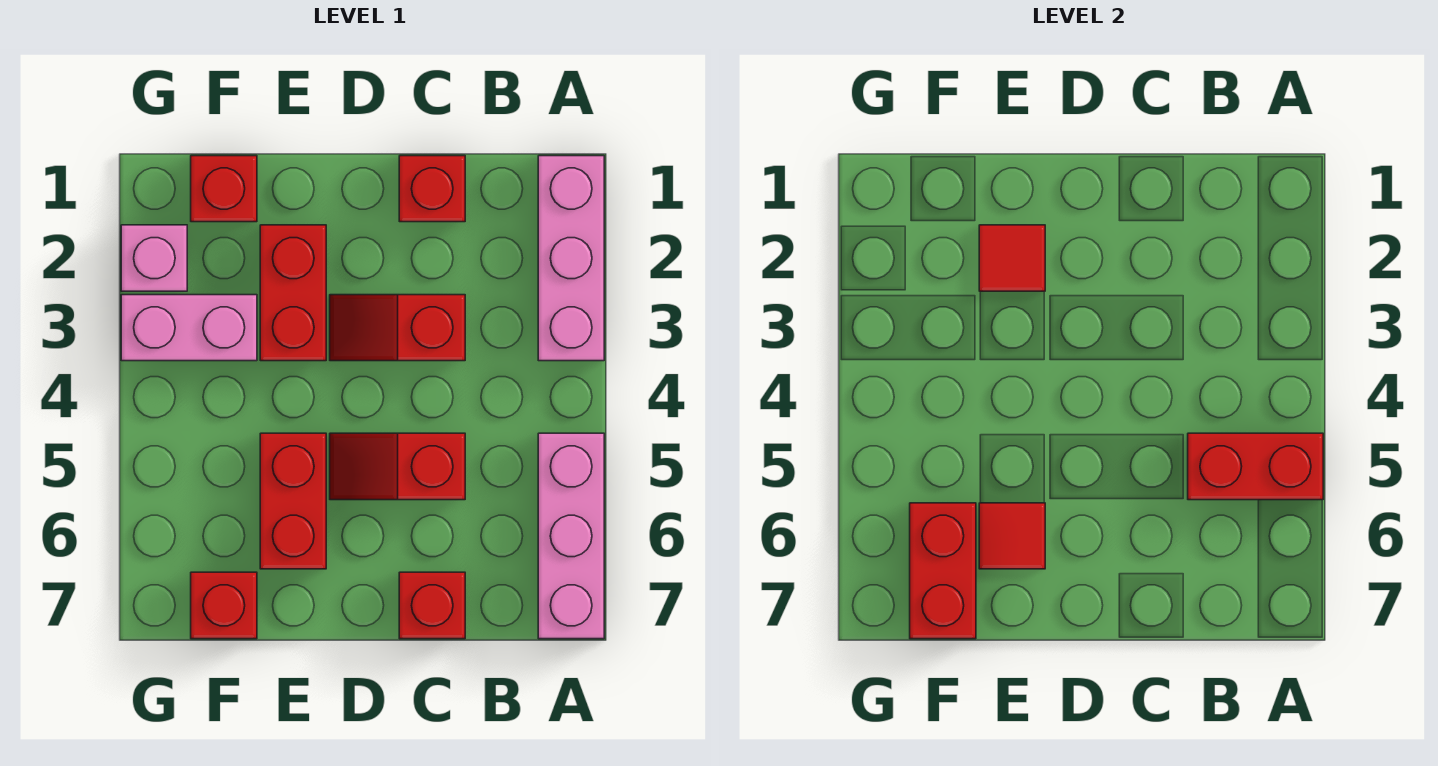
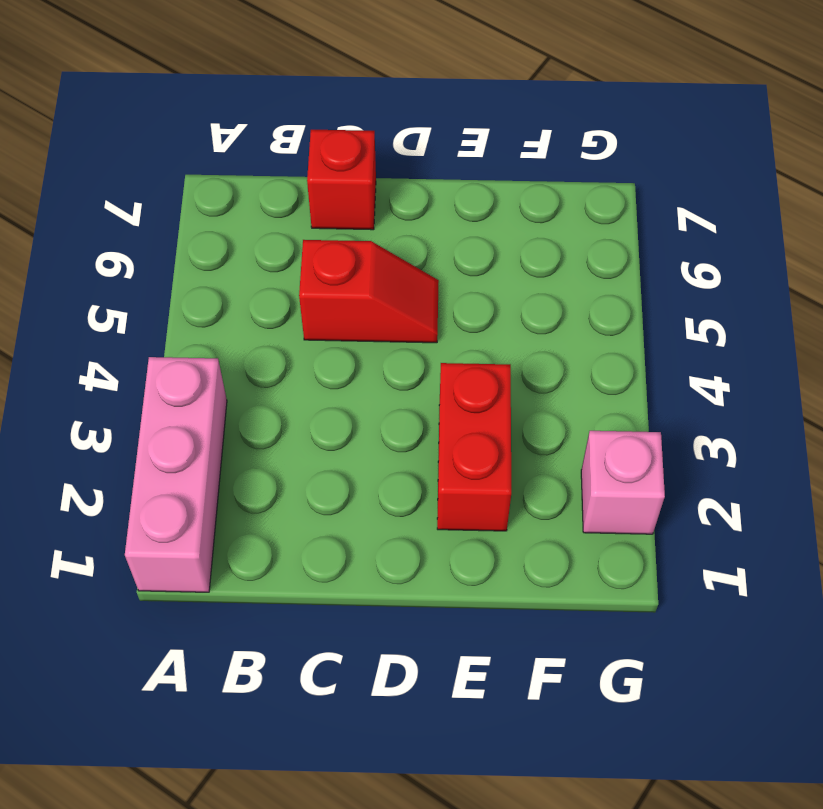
none -> pink brick A5:A7 level 1
none -> red brick C1 level 1
none -> red slope C3:D3 level 1 top C

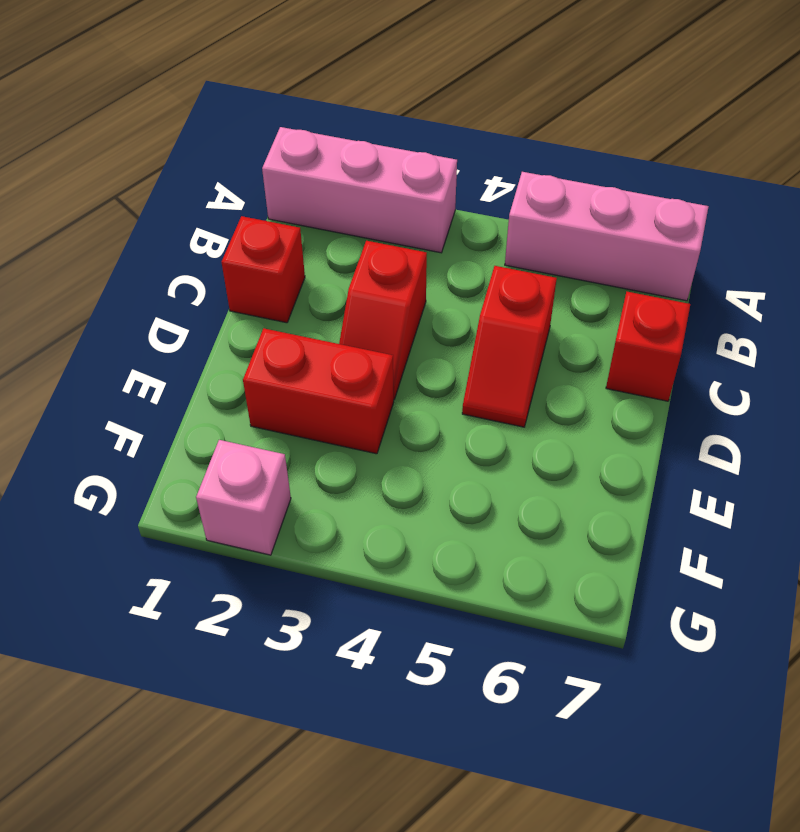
none -> red brick E5:E6 level 1
none -> red brick F1 level 1
none -> pink brick F3:G3 level 1

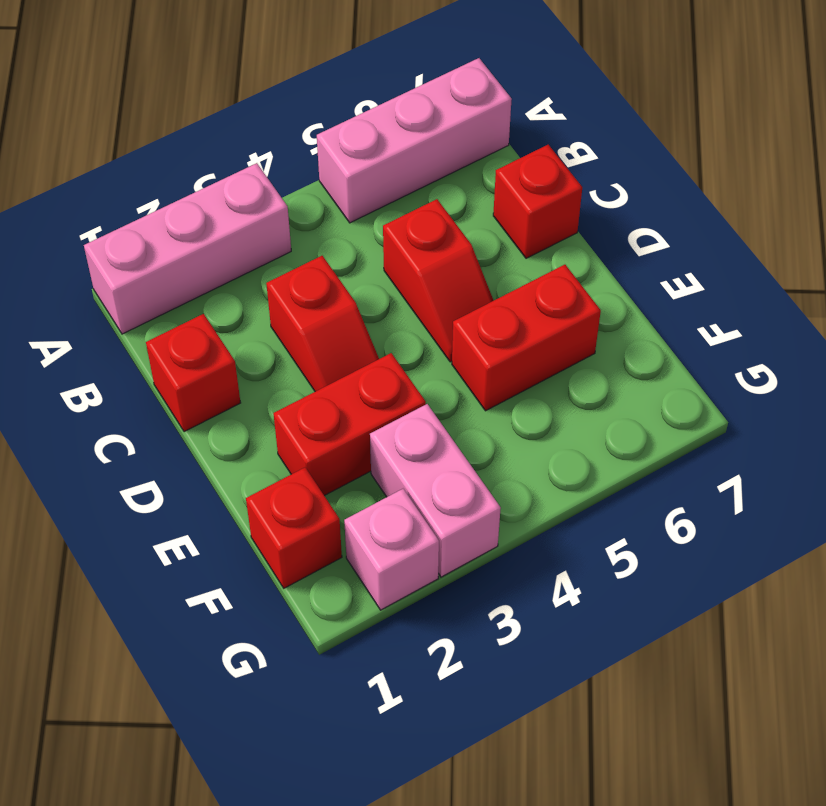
none -> red brick F7 level 1
none -> red brick A5:B5 level 2
none -> red tile E2 level 2

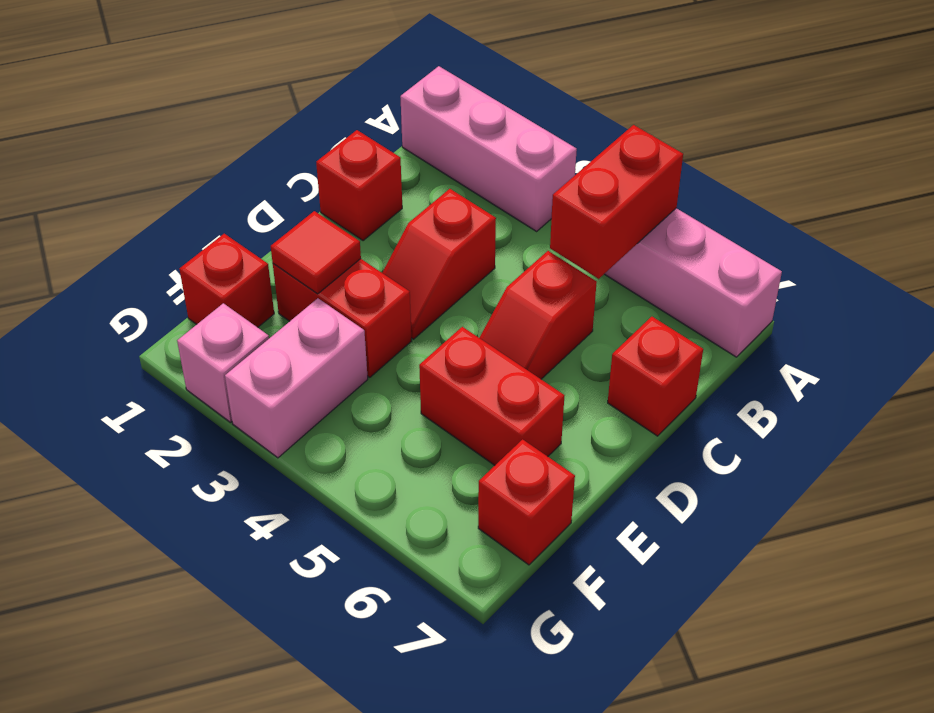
none -> red tile E6 level 2
none -> red brick F6:F7 level 2

